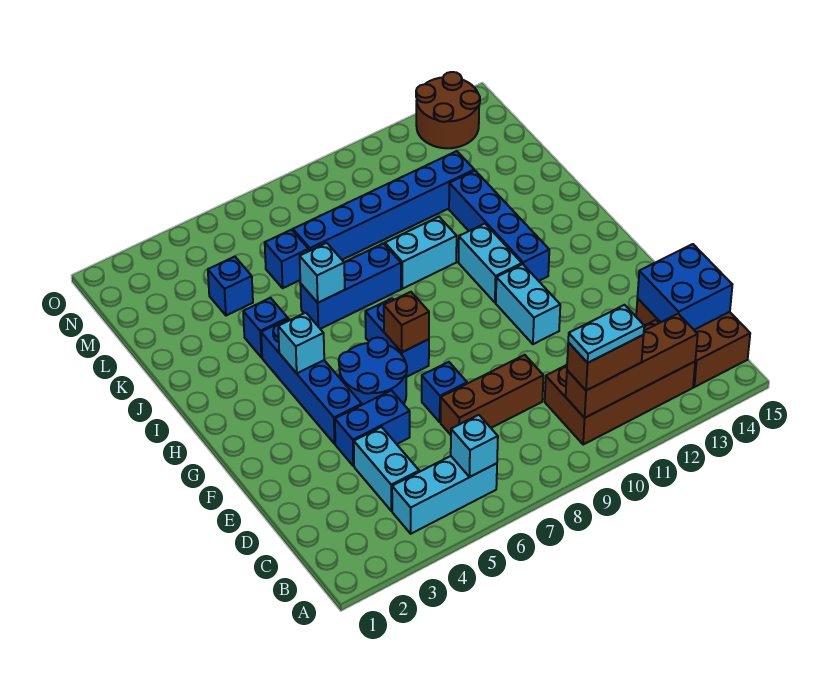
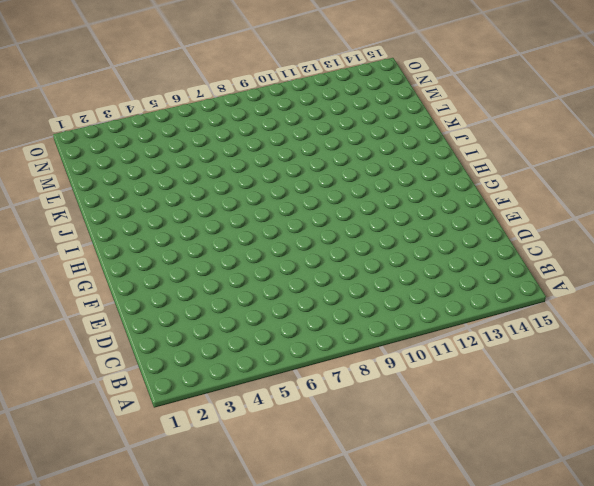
none -> cyan brick B4:B6 level 1
none -> brown brick B10:C13 level 1
none -> brown brick B14:D15 level 1

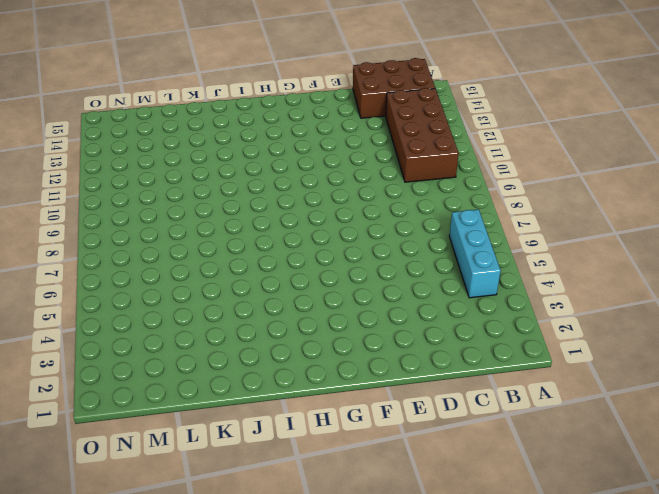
none -> cyan brick C4:D4 level 1
none -> brown brick D7:D9 level 1
none -> blue brick E4:E5 level 1

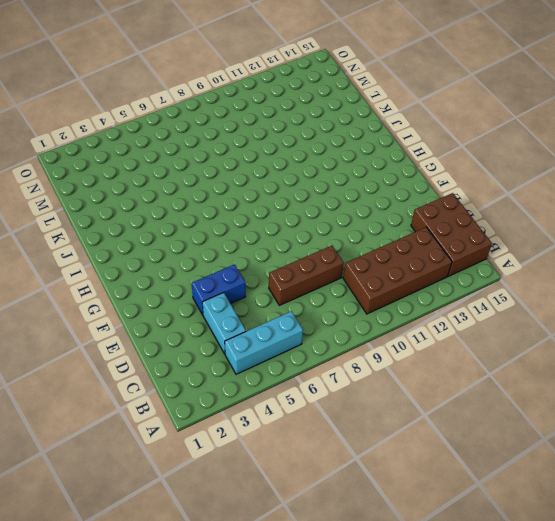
none -> blue brick E7 level 1
none -> blue brick F4:I4 level 1
none -> blue round brick F5:G6 level 1

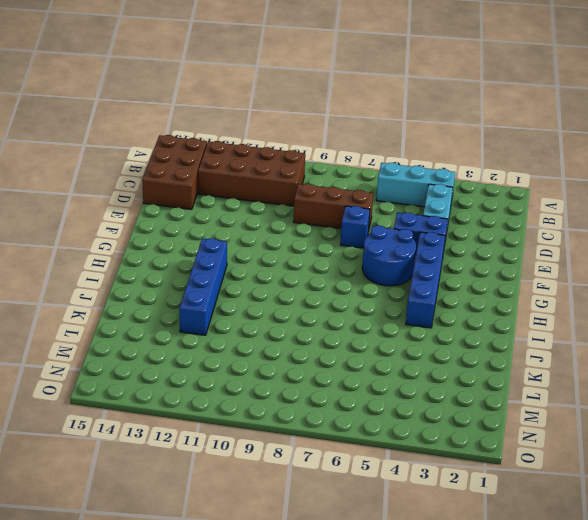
none -> cyan brick F11:G11 level 1
none -> blue brick G7:H7 level 1
none -> cyan brick H11:I11 level 1

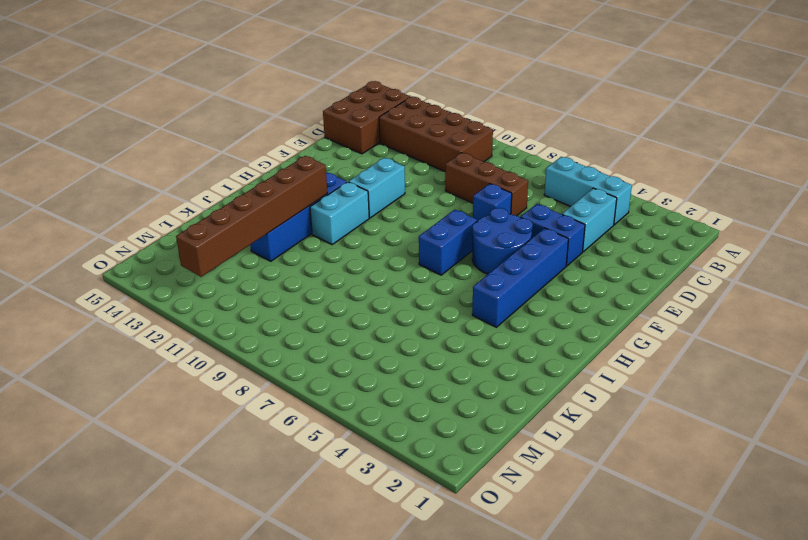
brown brick I12:N12 level 2 -> none
none -> blue brick J4 level 1
none -> blue brick J6:J8 level 1
none -> cyan brick J9:J10 level 1

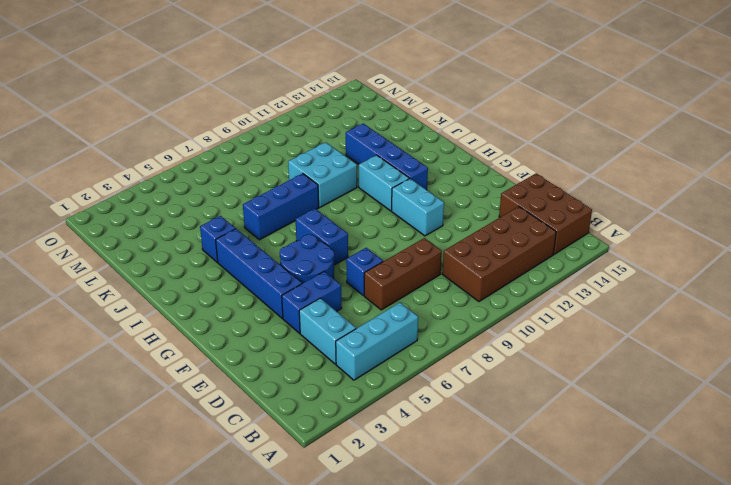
cyan brick J9:K10 level 1 -> cyan brick J9:J10 level 1
none -> blue brick L4 level 1
none -> blue brick L6 level 1
none -> blue brick L7:L12 level 1

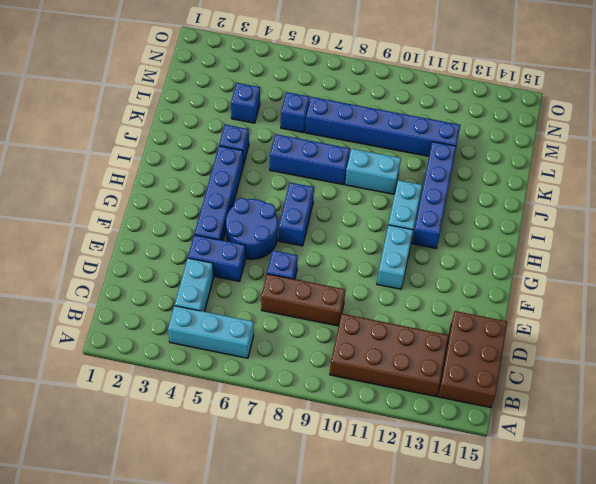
none -> brown round brick N13:O14 level 1
none -> cyan brick B6 level 2
none -> brown brick B10:B13 level 2

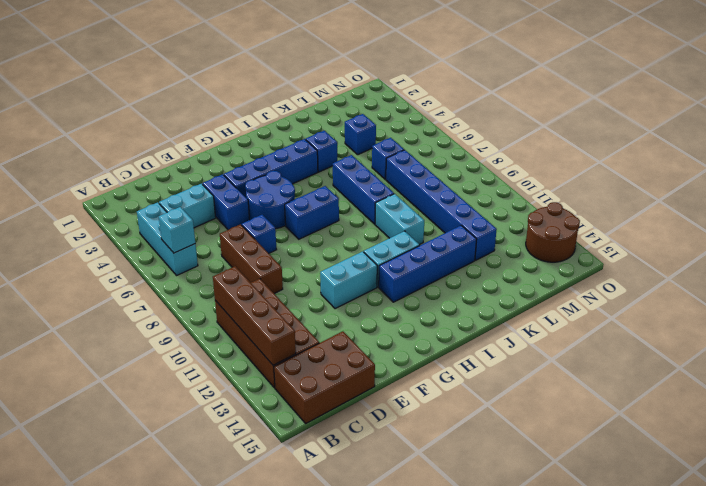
none -> blue brick C14:D15 level 2
none -> brown brick G7 level 2
none -> cyan brick H4 level 2

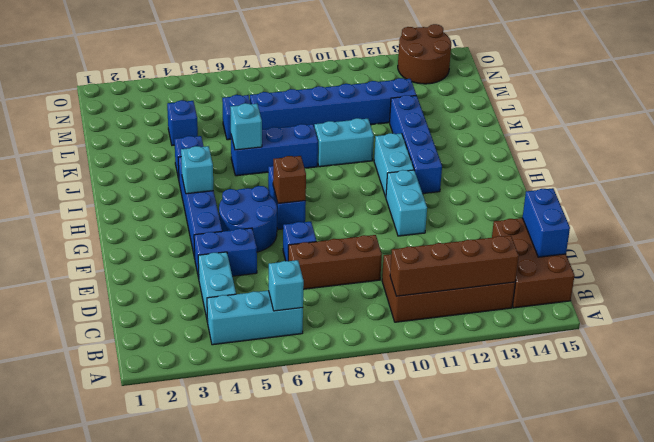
blue brick C15:D15 level 2 -> blue brick C14:D15 level 2
none -> brown brick B10:B11 level 3
none -> cyan plate B10:B11 level 4

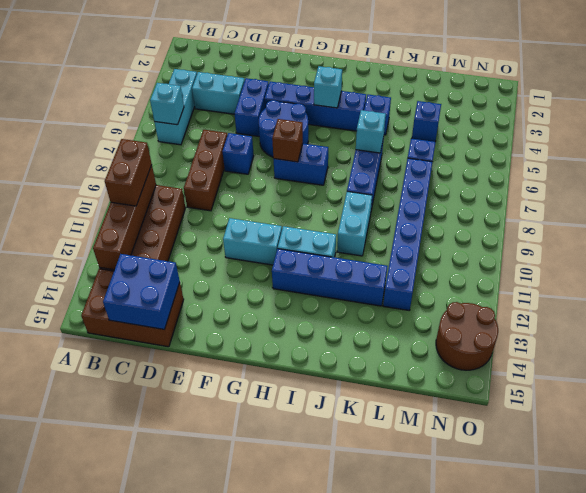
none -> cyan plate B10:B11 level 4

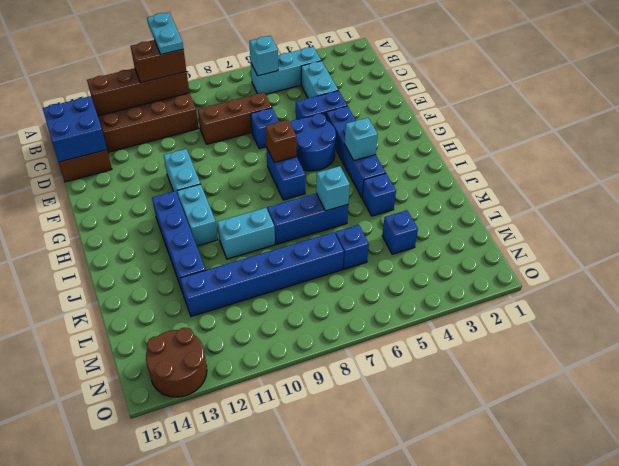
cyan plate A10:B10 level 4 -> cyan plate B10:B11 level 4

